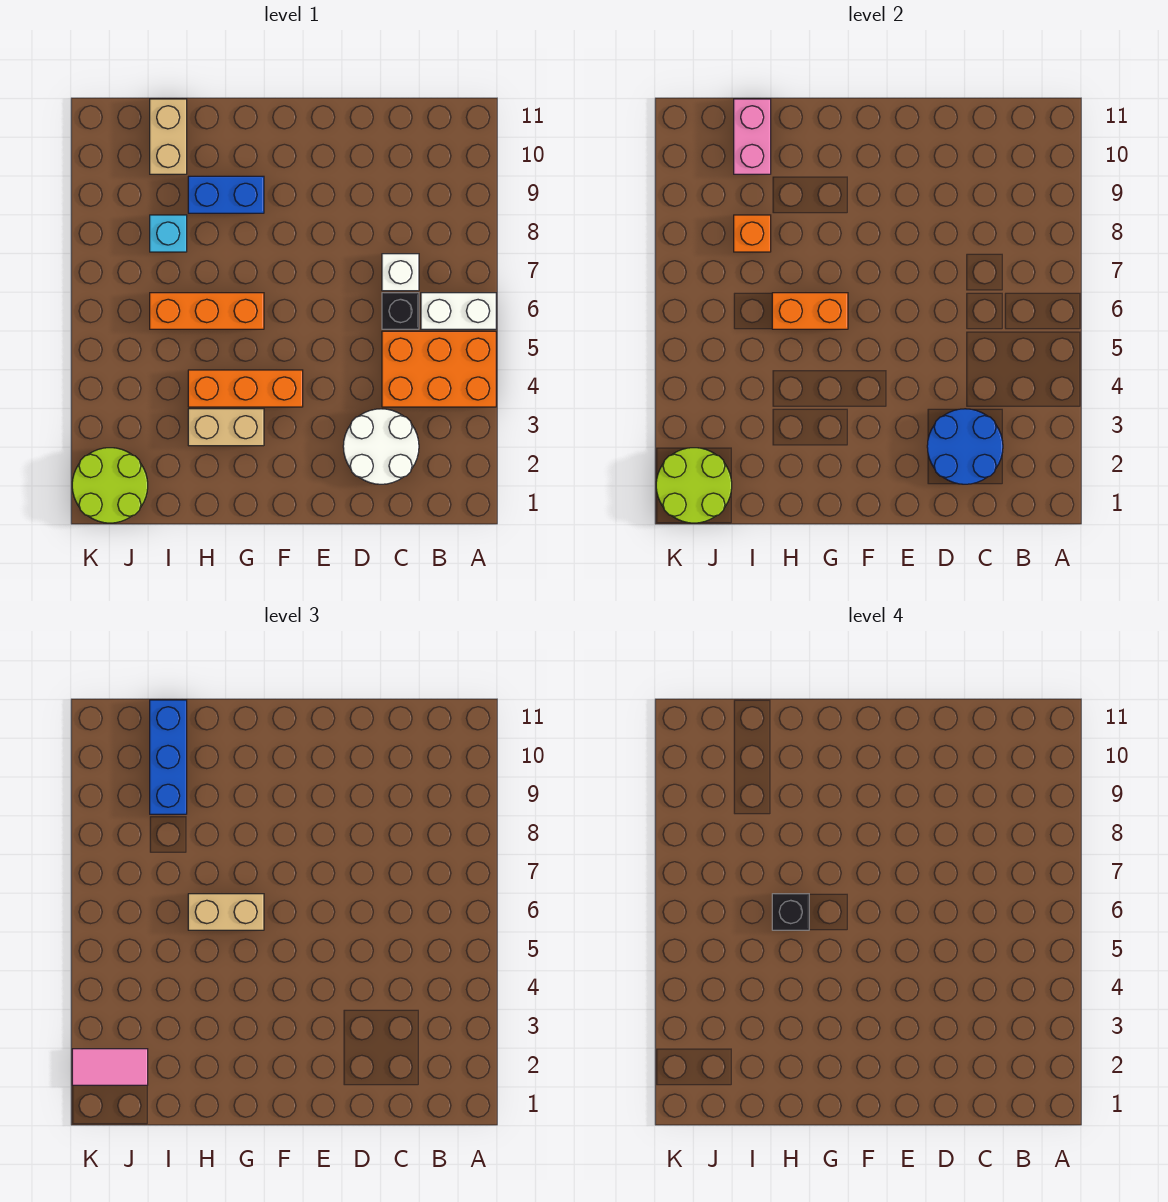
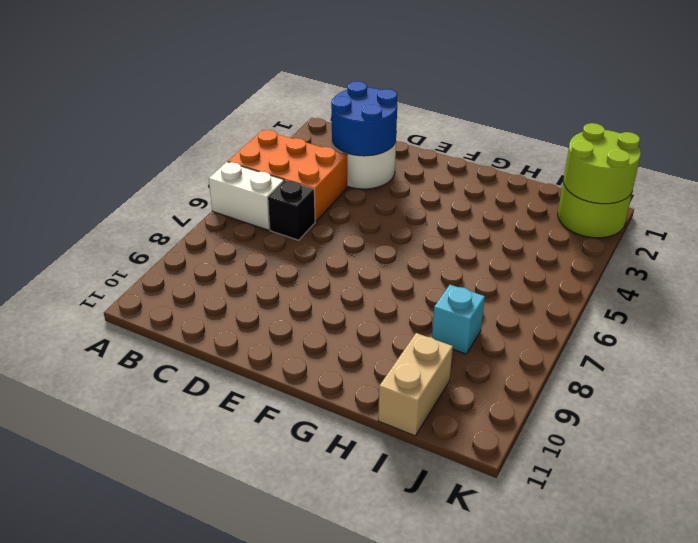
none -> white brick C7 level 1
none -> orange brick F4:H4 level 1
none -> tan brick G3:H3 level 1

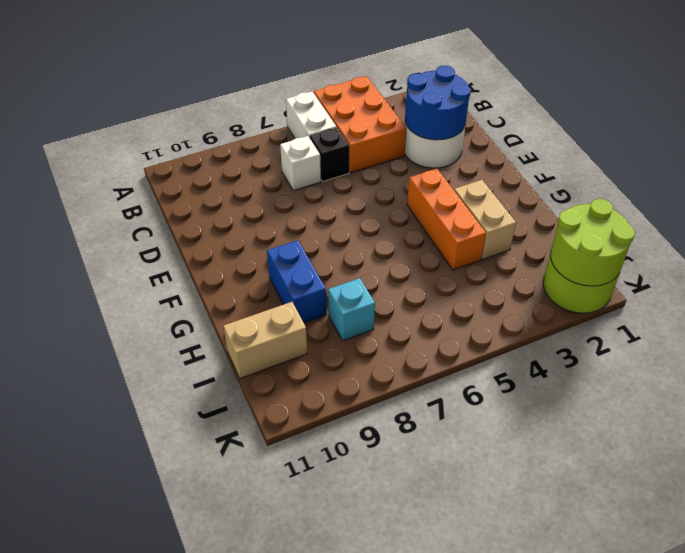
none -> orange brick G6:I6 level 1
none -> orange brick G6:H6 level 2
none -> orange brick I8 level 2

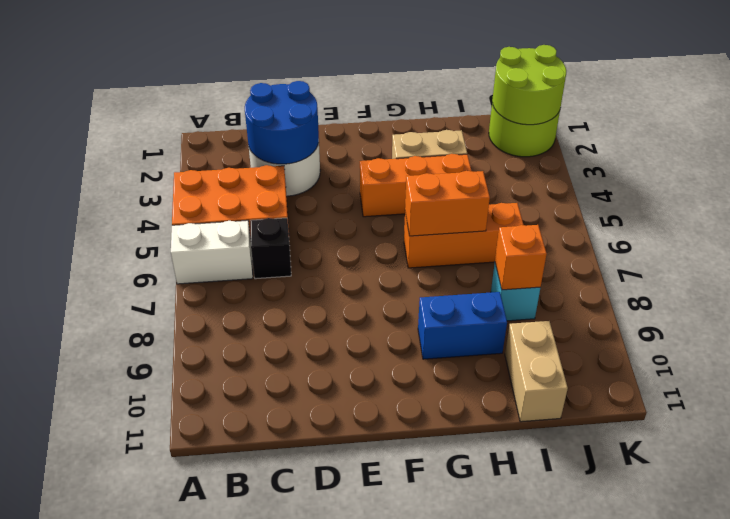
none -> white brick C7 level 1
none -> pink brick I10:I11 level 2
none -> tan brick G6:H6 level 3

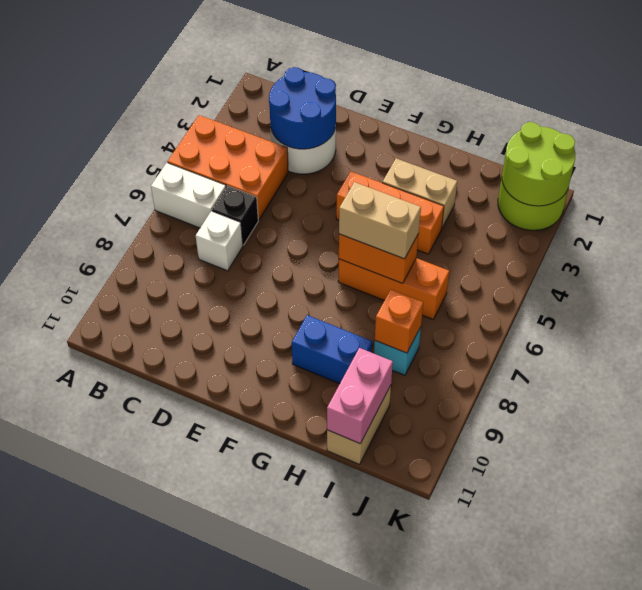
none -> blue brick I9:I11 level 3
none -> pink tile J2:K2 level 3
none -> black brick H6 level 4

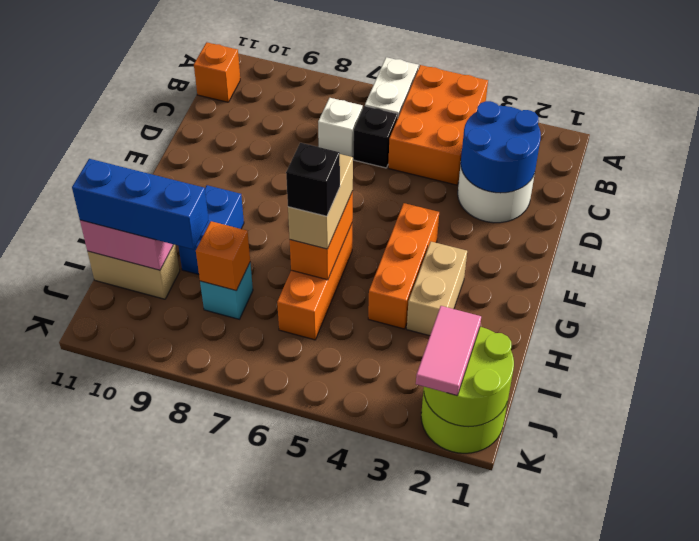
orange brick B11 level 1 -> none

